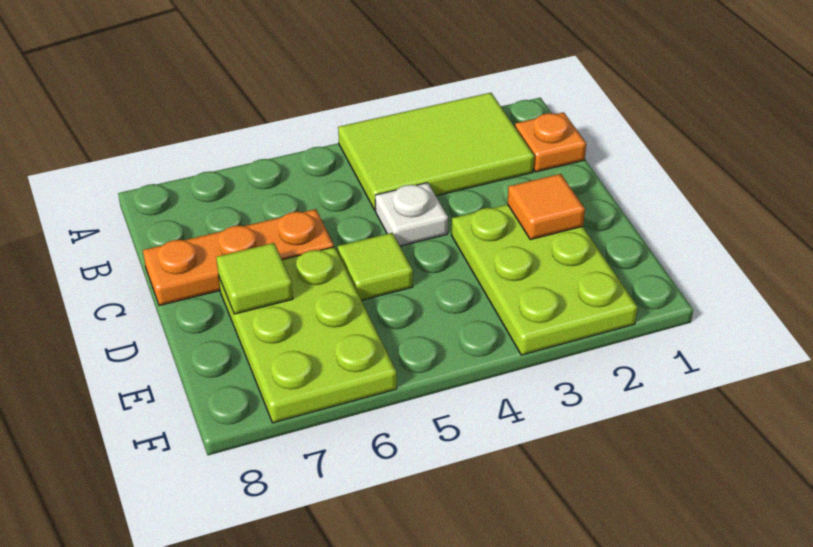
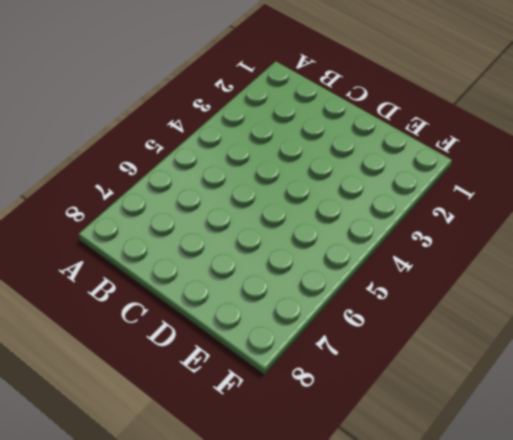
none -> lime tile A2:B4 level 1
none -> orange plate B1 level 1

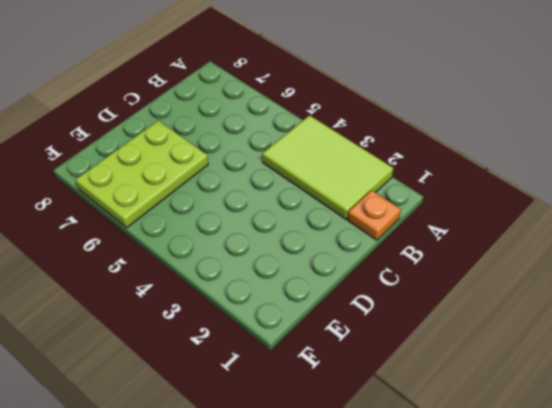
none -> white plate C4 level 1
none -> orange plate C6:C8 level 1

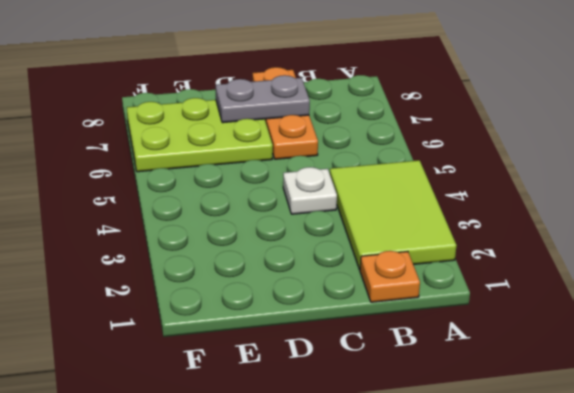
grey plate C7:D7 level 2 -> lime tile D7 level 2
none -> lime plate D2:F3 level 1
none -> lime tile D5 level 1

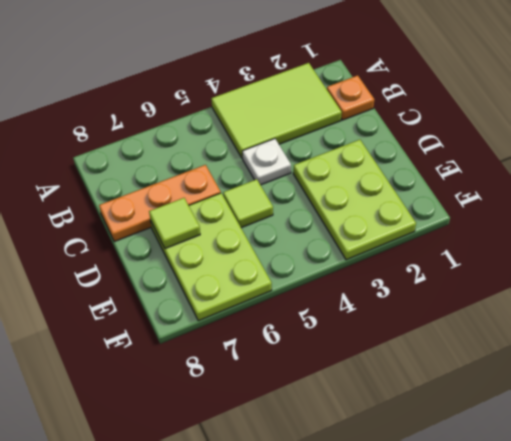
none -> orange tile D2 level 2

